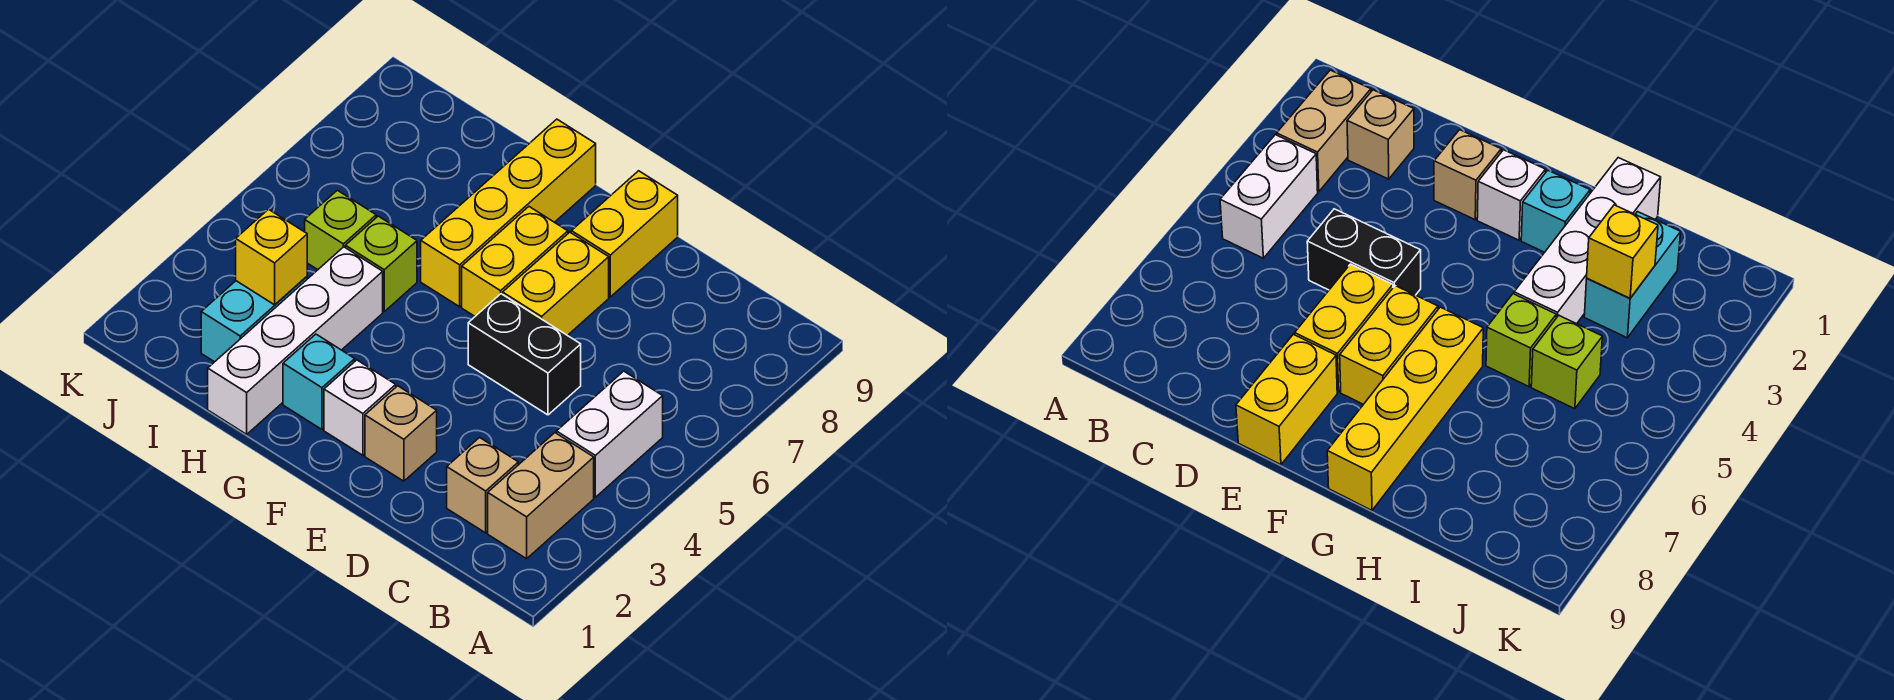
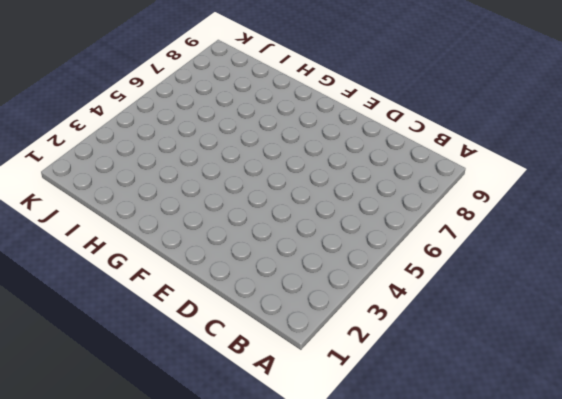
none -> tan brick B2:B3 level 1
none -> white brick B4:B5 level 1
none -> tan brick C2 level 1

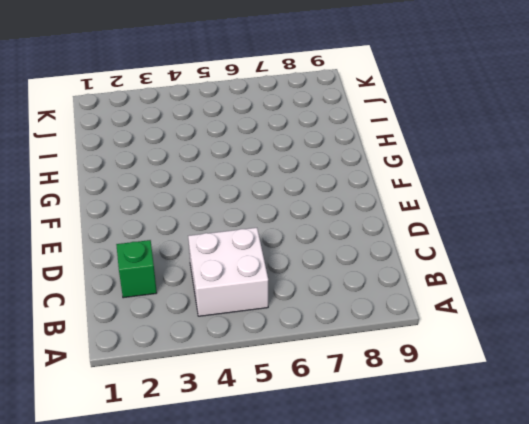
white brick B4:C5 level 1 -> white brick B4:B5 level 1
green brick C2 level 1 -> tan brick C2 level 1
none -> tan brick B2:B3 level 1
none -> black brick D5:E5 level 1
none -> tan brick E2 level 1

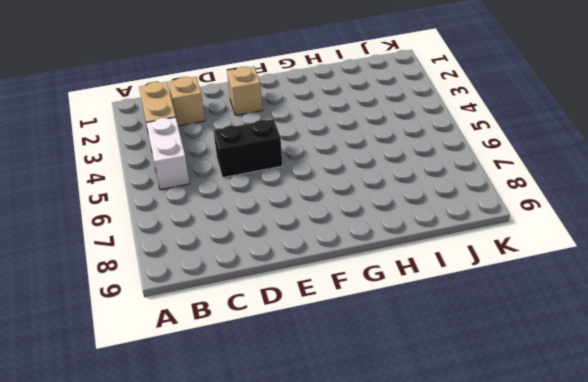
none -> yellow brick E6:E7 level 1
none -> yellow brick E8:E9 level 1
none -> white brick F2 level 1

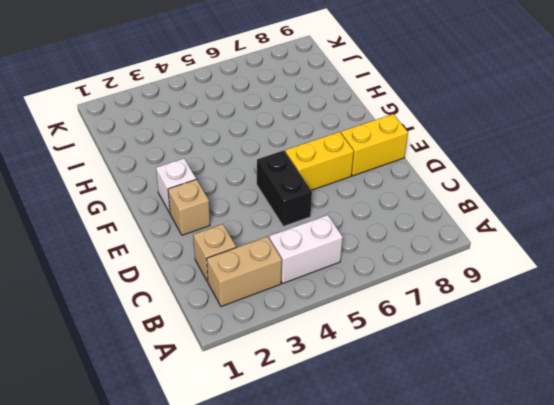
none -> yellow brick F6:F7 level 1
none -> cyan brick G2 level 1
none -> yellow brick G6:G9 level 1

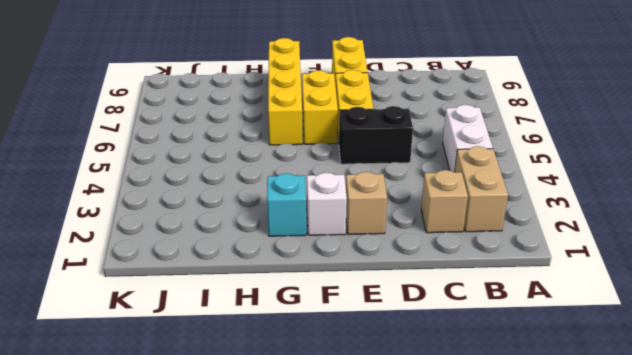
none -> white brick H1:H4 level 1
none -> lime brick H5 level 1
none -> cyan brick I2:I3 level 1

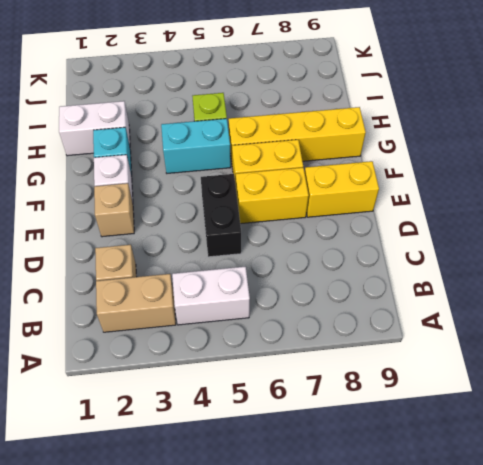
cyan brick G4:G5 level 1 -> cyan brick I2:I3 level 1
white brick H1:H2 level 1 -> white brick H1:H4 level 1
none -> lime brick I5 level 1
none -> yellow brick I3 level 2

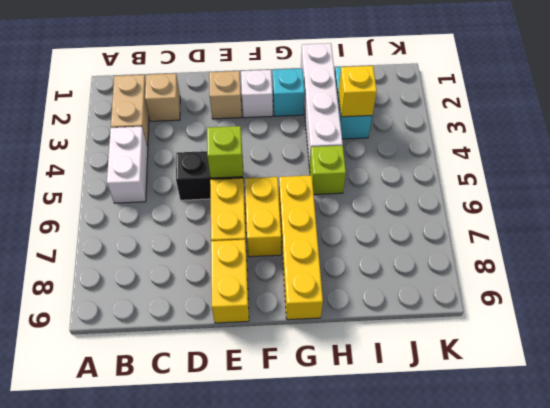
lime brick E5 level 2 -> lime brick I5 level 1

